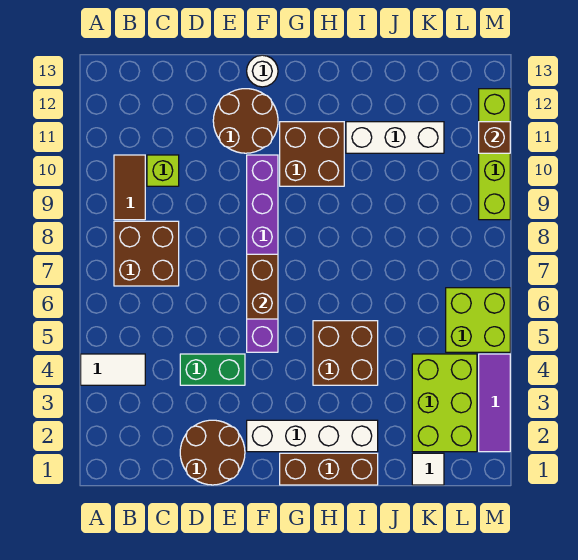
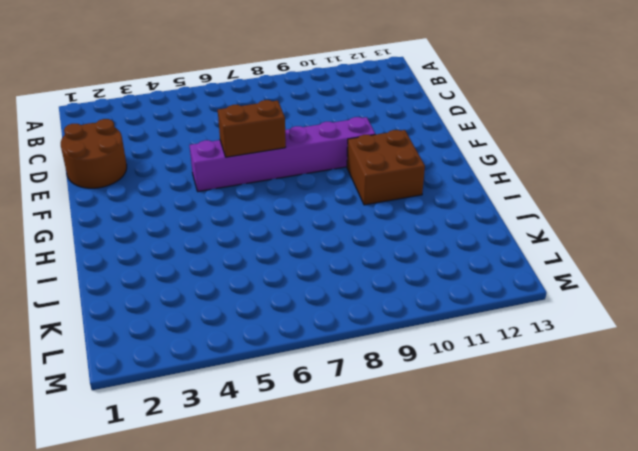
none -> white tile A4:B4 level 1
none -> brown brick B7:C8 level 1
none -> brown tile B9:B10 level 1

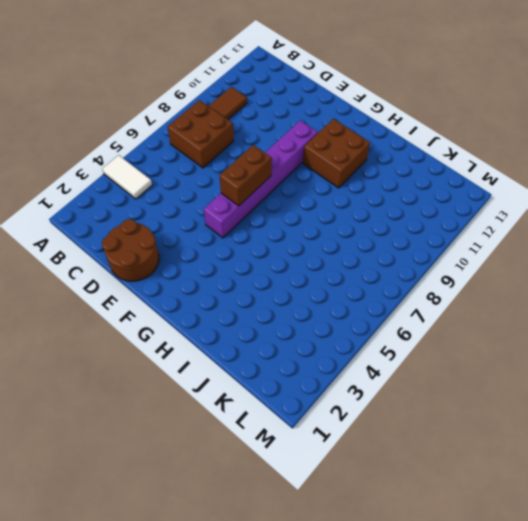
none -> lime brick C10 level 1
none -> green brick D4:E4 level 1
none -> brown round brick E11:F12 level 1

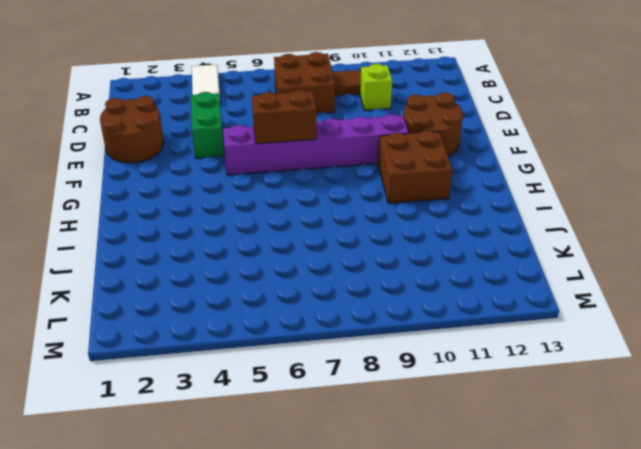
none -> white brick F2:I2 level 1
none -> white round brick F13 level 1
none -> brown brick G1:I1 level 1

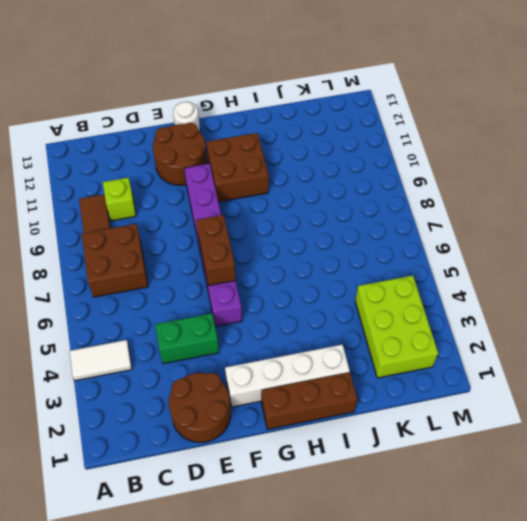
none -> brown brick H4:I5 level 1
none -> white brick I11:K11 level 1
none -> white tile K1 level 1

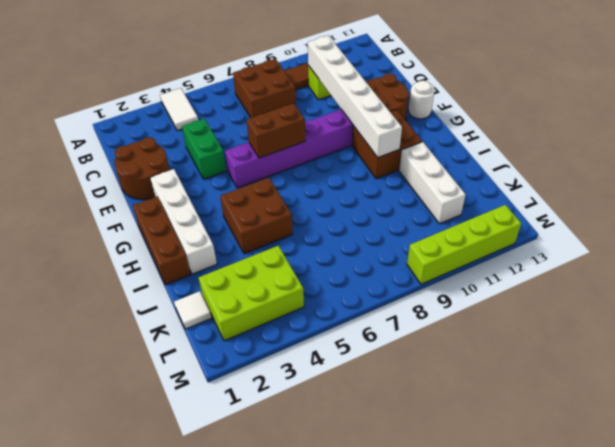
white brick C10:H10 level 2 -> none
none -> lime brick L5:M6 level 1
none -> purple tile M2:M4 level 1
none -> brown brick M11 level 2

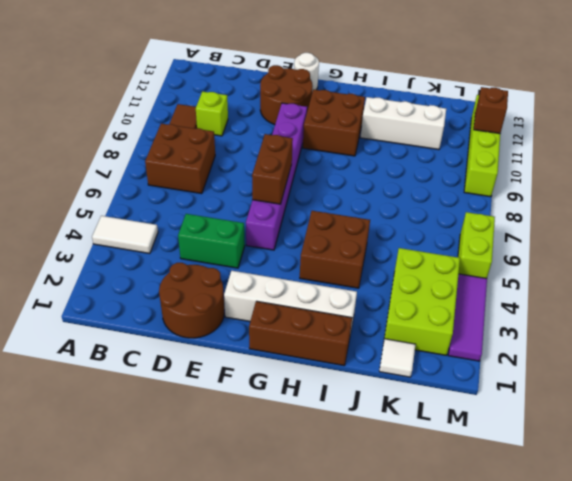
lime brick M5:M6 level 1 -> lime brick L5:M6 level 1

